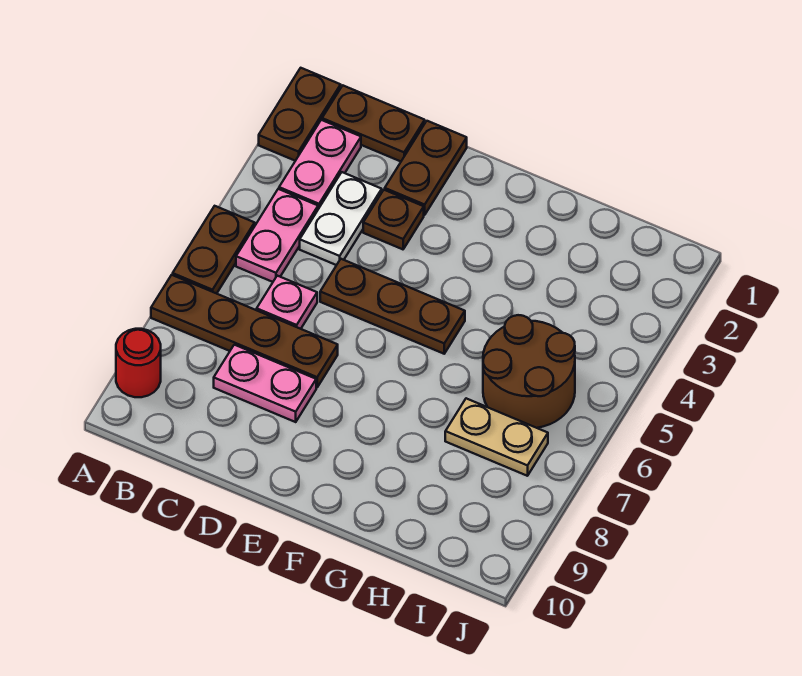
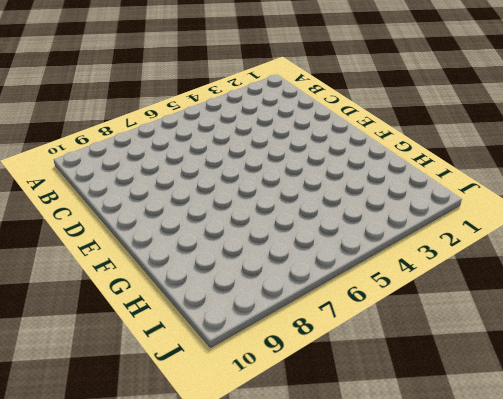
none -> brown plate A1:A2 level 1
none -> brown plate A5:A6 level 1
none -> brown plate A7:D7 level 1

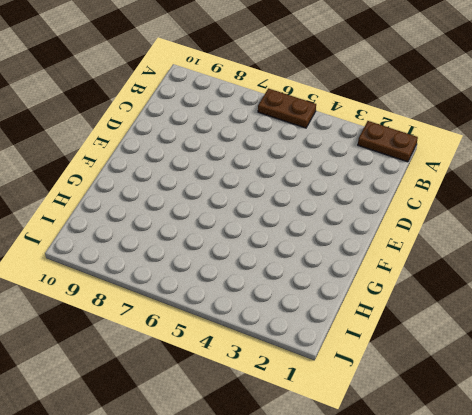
none -> brown plate A7:D7 level 1
none -> red round brick A9 level 1
none -> brown plate B1:C1 level 1

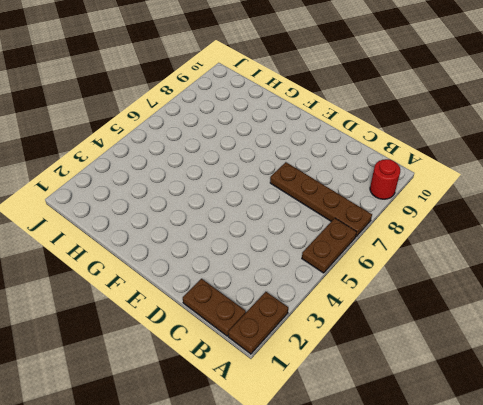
none -> pink plate B2:B3 level 1
none -> pink plate B4:B5 level 1
none -> white plate C3:C4 level 1

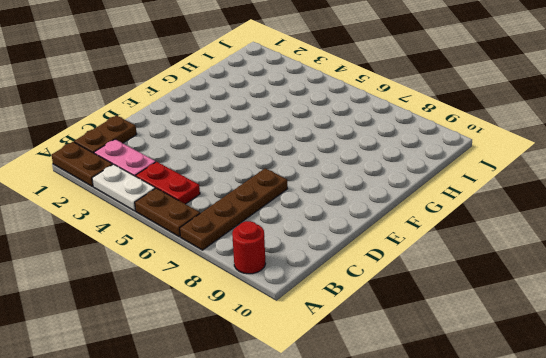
white plate A3:A4 level 1 -> white plate C3:C4 level 1
red plate B4:B5 level 1 -> pink plate B4:B5 level 1
none -> pink plate C6 level 1
none -> pink plate C8:D8 level 1
none -> brown plate D1:D2 level 1

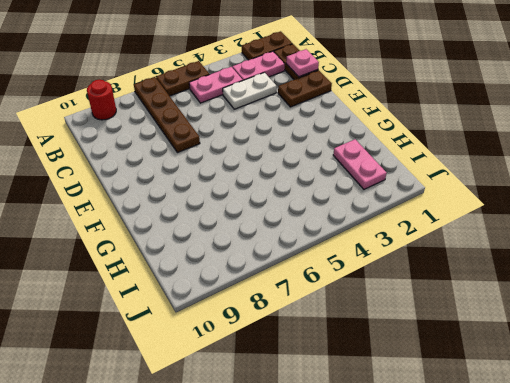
pink plate C1 level 2 -> pink plate C6 level 1
pink plate H2:I2 level 1 -> pink plate C8:D8 level 1
none -> brown plate D3 level 1
none -> brown plate D5:F5 level 1
none -> brown round brick H5:I6 level 1

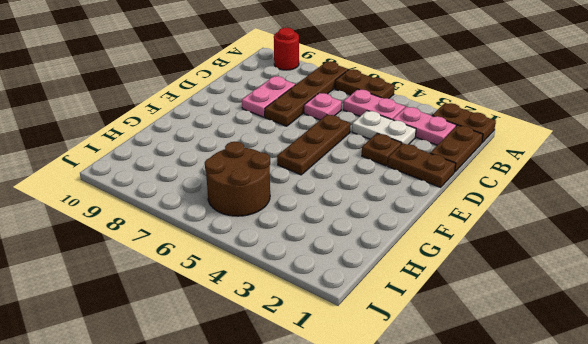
none -> tan plate H7:I7 level 1

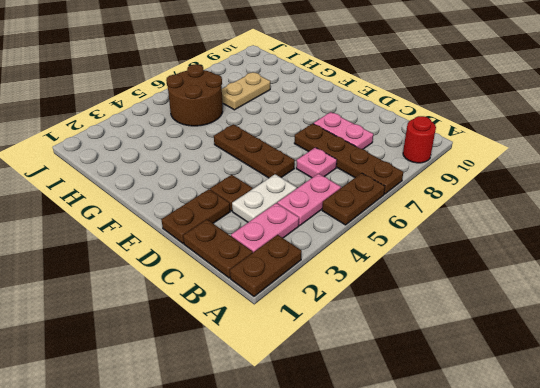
tan plate H7:H8 level 1 -> tan plate H7:I7 level 1

